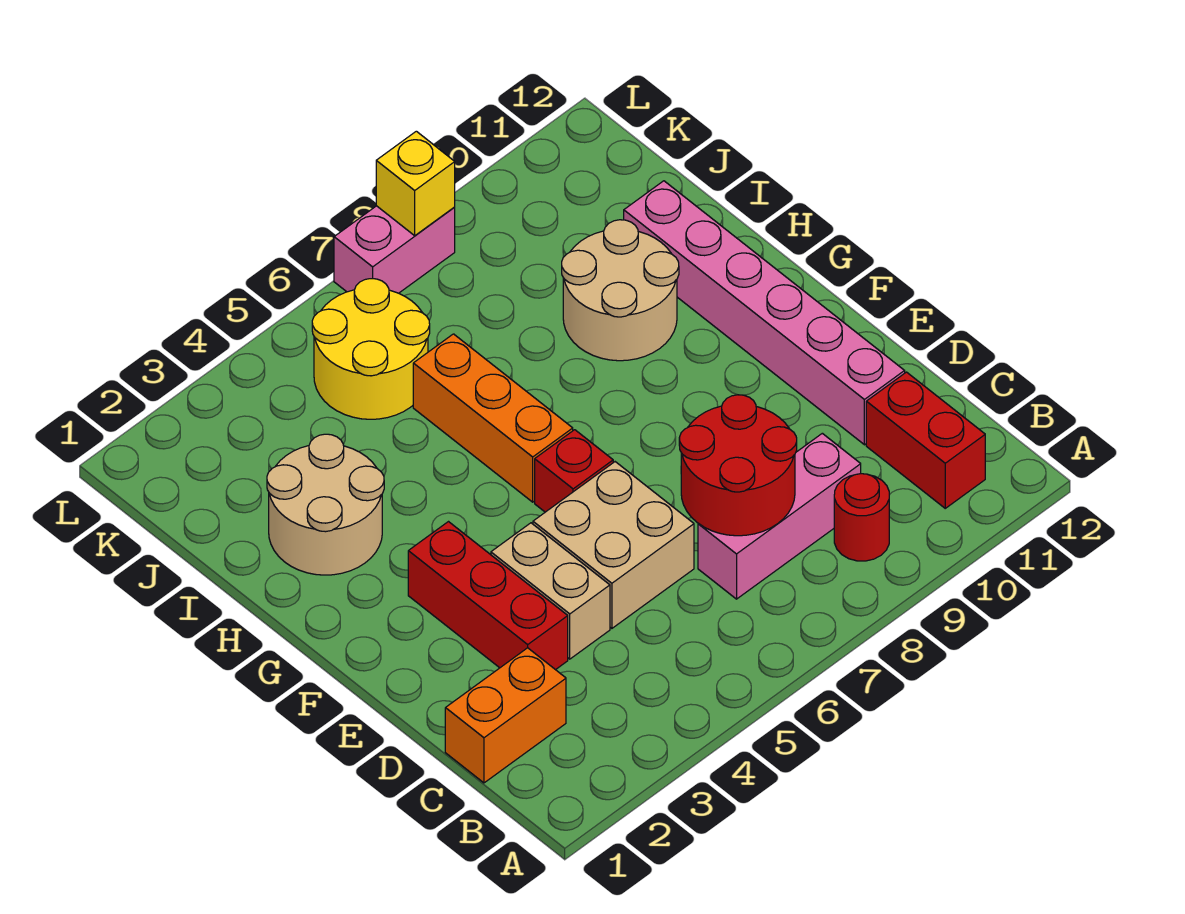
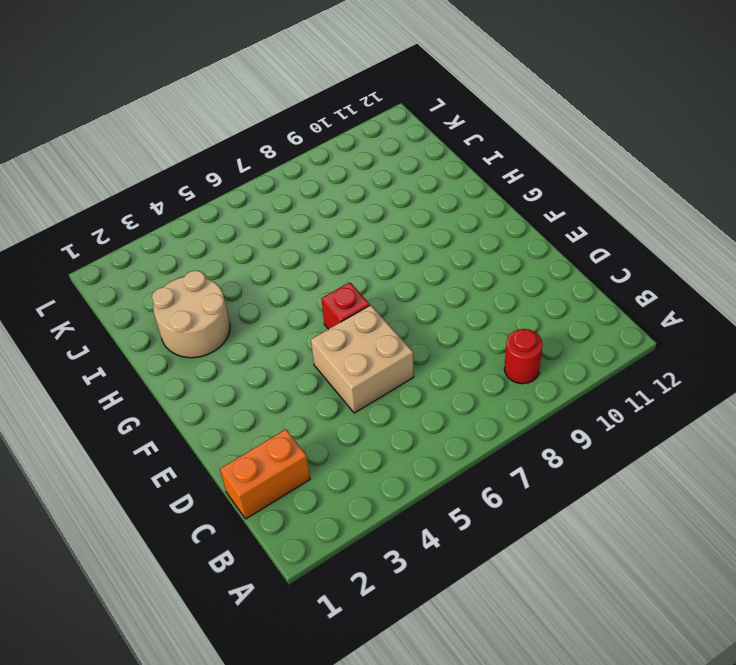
none -> red brick B11:C11 level 1
none -> pink brick C7:C9 level 1
none -> red brick D3:F3 level 1

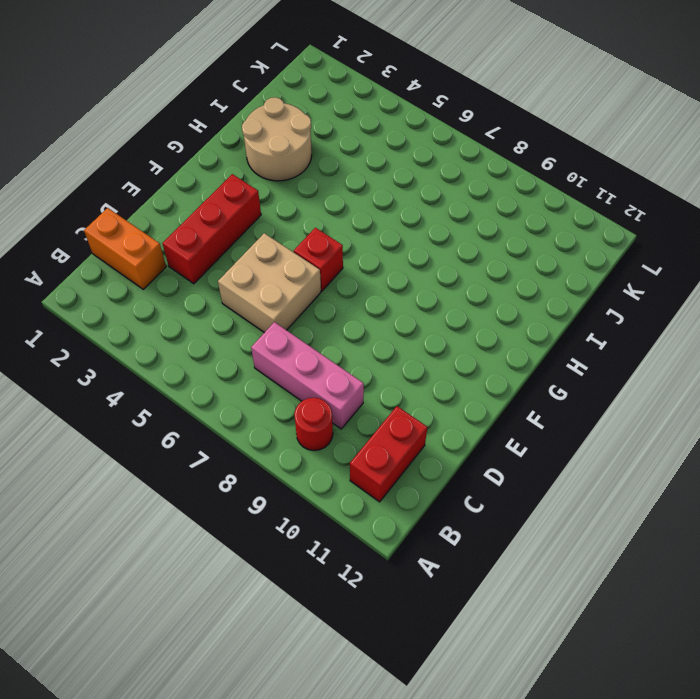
none -> tan brick D4:E4 level 1
none -> pink brick D11:I11 level 1
none -> orange brick G6:I6 level 1

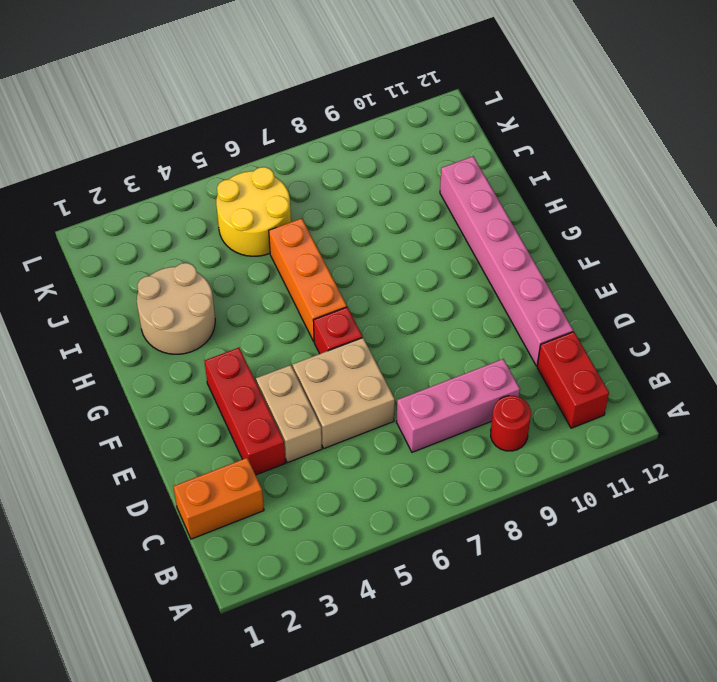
none -> tan round brick H9:I10 level 1
none -> pink brick L7:L8 level 1
none -> red round brick C7:D8 level 2

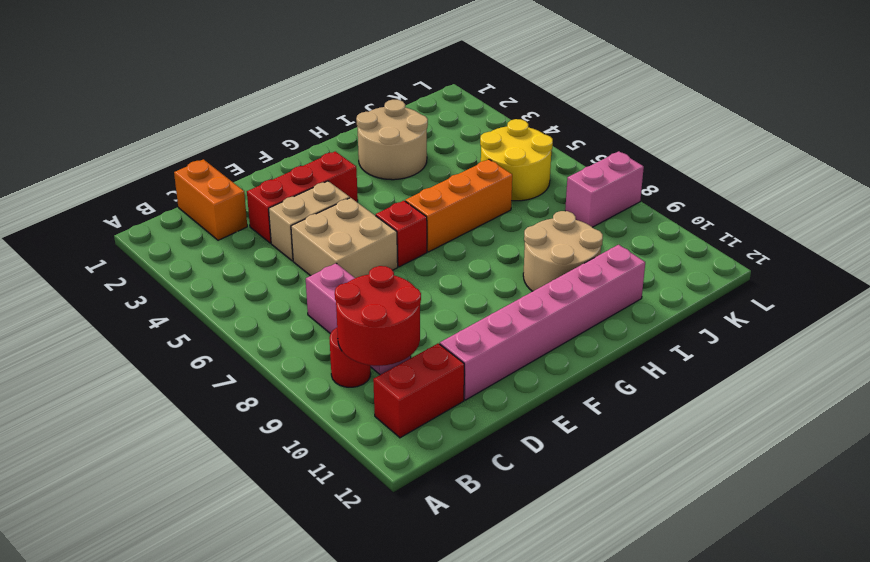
red round brick B9:C10 level 2 -> red round brick C7:D8 level 2
pink brick K8:L8 level 1 -> pink brick L7:L8 level 1
none -> yellow brick L8 level 2

